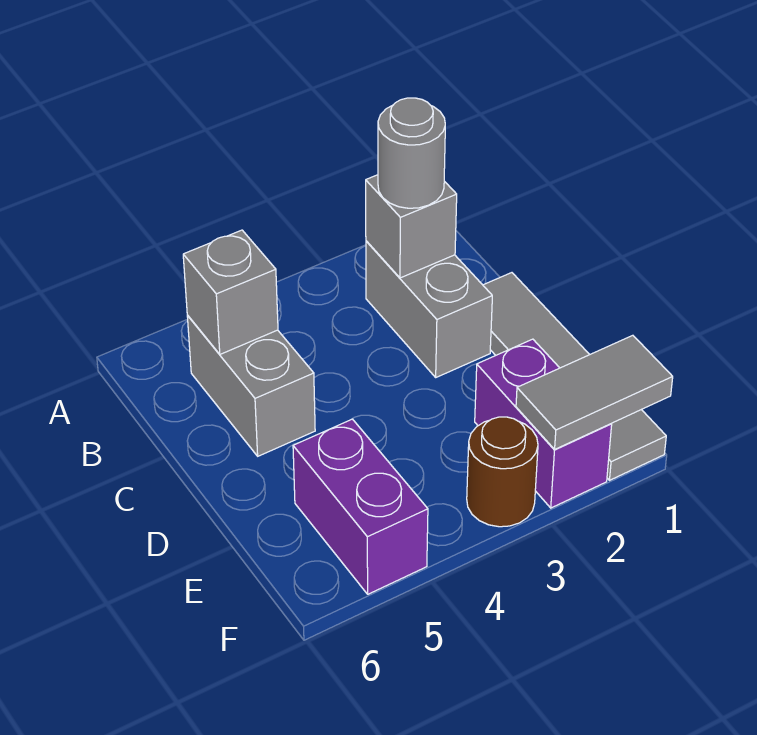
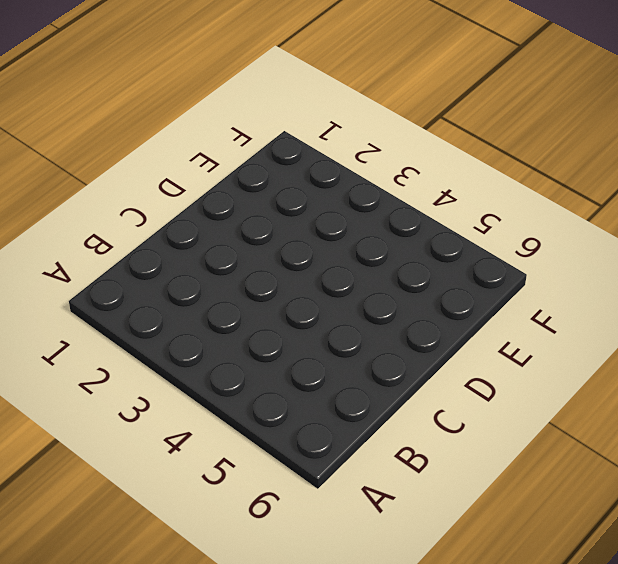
none -> grey brick B2:C2 level 1
none -> grey brick B5:C5 level 1

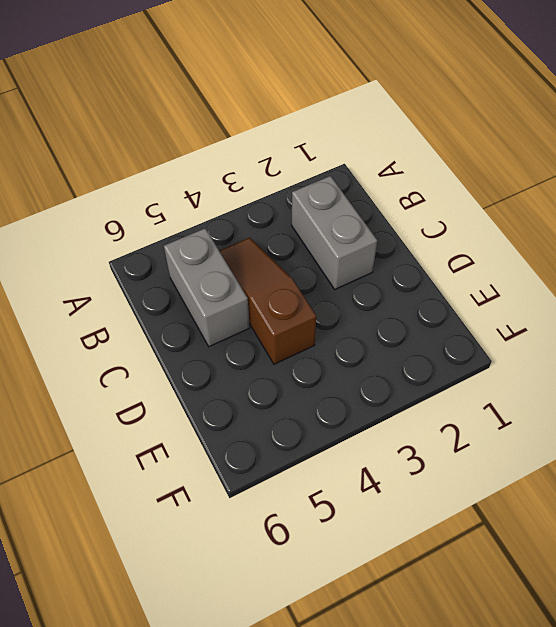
brown slope B4:D4 level 1 top D -> none
none -> grey tile C1:F1 level 1
none -> purple brick E2:F2 level 1

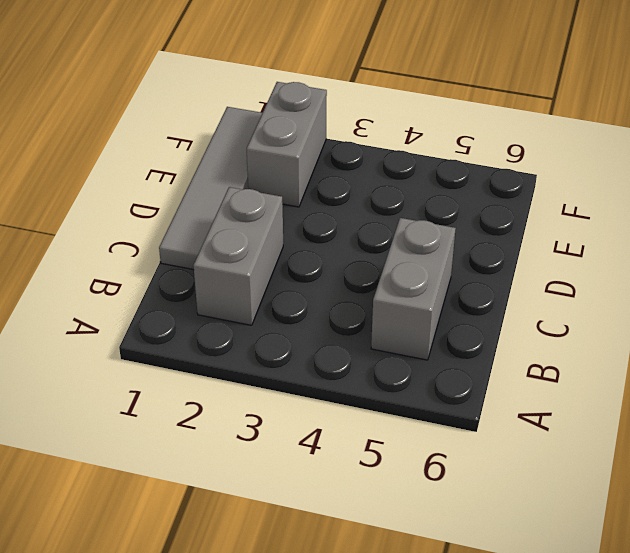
grey brick E2:F2 level 1 -> purple brick E2:F2 level 1
none -> purple brick E5:F5 level 1
none -> brown round brick F3 level 1

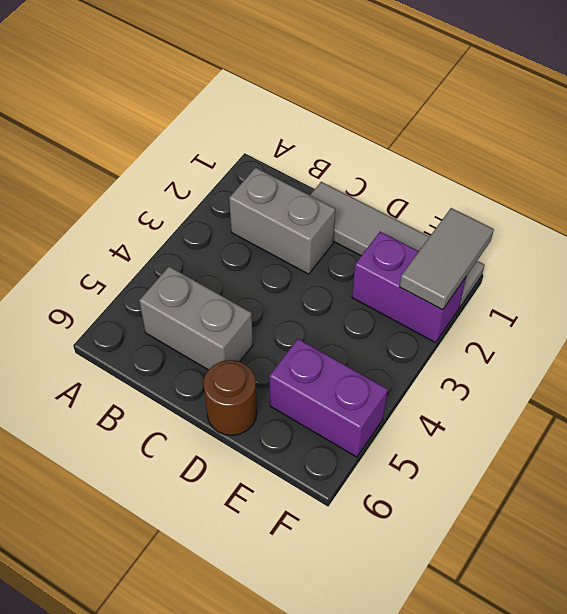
brown round brick D6 level 1 -> brown round brick F3 level 1
none -> grey brick B2 level 2
none -> grey brick B5 level 2

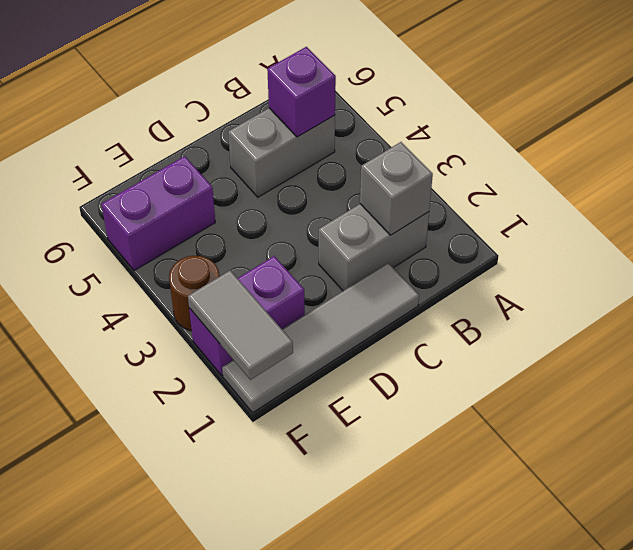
purple brick B5 level 2 -> grey brick B5 level 2
none -> grey round brick B2 level 3

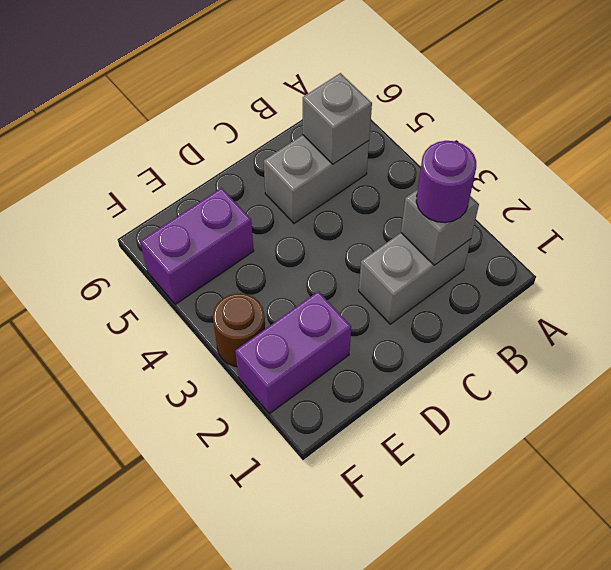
purple round brick B2 level 3 -> grey round brick B2 level 3
none -> grey tile C1:F1 level 1
none -> grey tile F1:F2 level 2

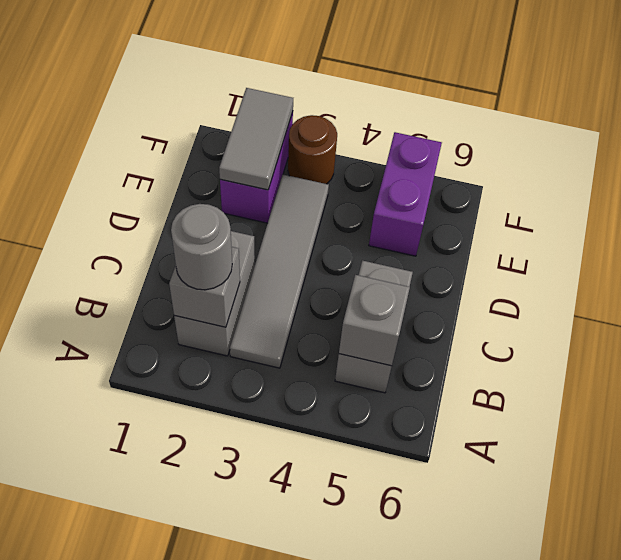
grey tile B3:E3 level 1 -> grey tile C1:F1 level 1
grey tile E2:F2 level 2 -> grey tile F1:F2 level 2

